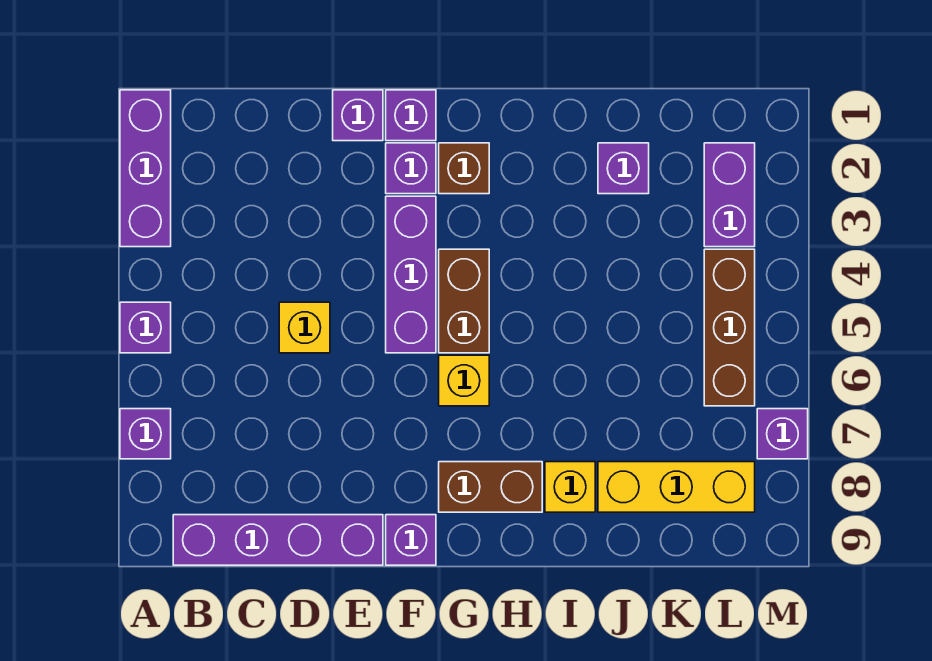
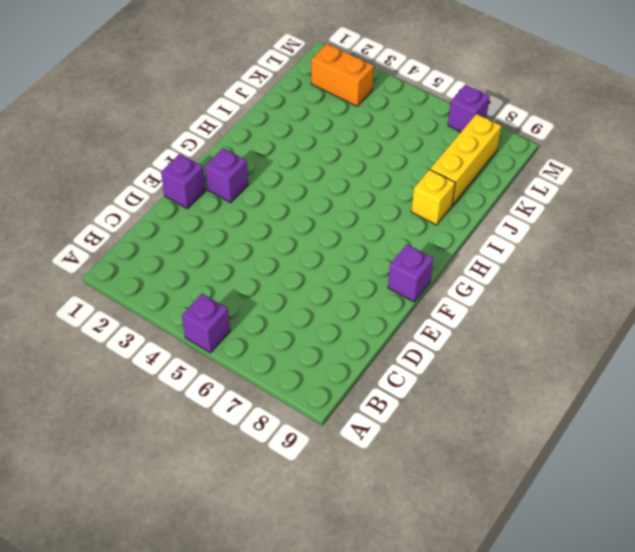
orange brick L2:L3 level 1 -> purple brick L2:L3 level 1
none -> purple brick A1:A3 level 1
none -> purple brick A7 level 1
none -> purple brick B9:E9 level 1

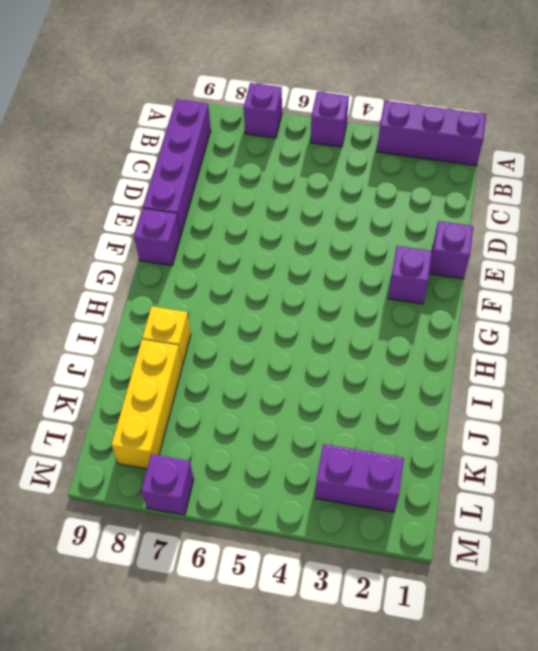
none -> yellow brick D5 level 1
none -> purple brick F1 level 1
none -> purple brick F3:F5 level 1

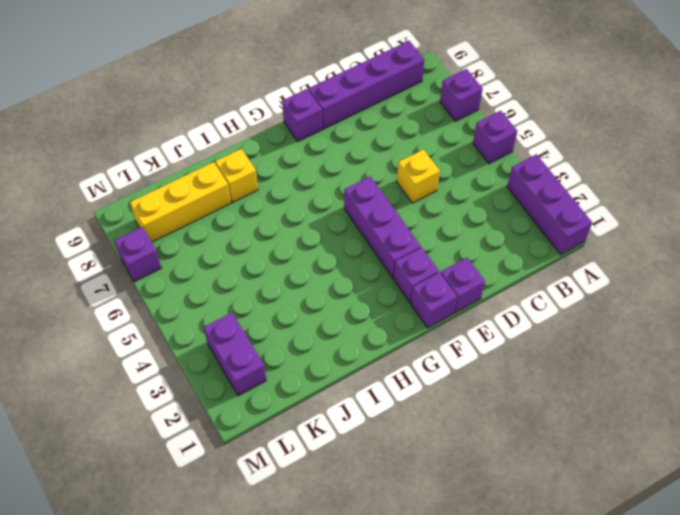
none -> brown brick G2 level 1
none -> brown brick G4:G5 level 1
none -> yellow brick G6 level 1

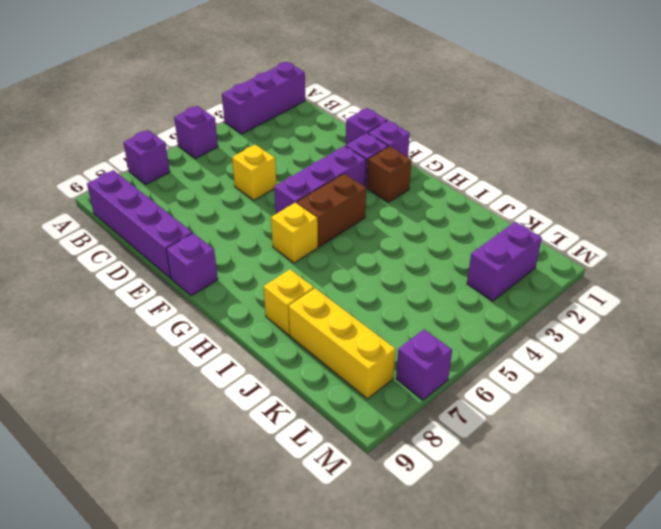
none -> brown brick G8:H8 level 1
none -> purple brick J2 level 1
none -> brown brick L4:L6 level 1

